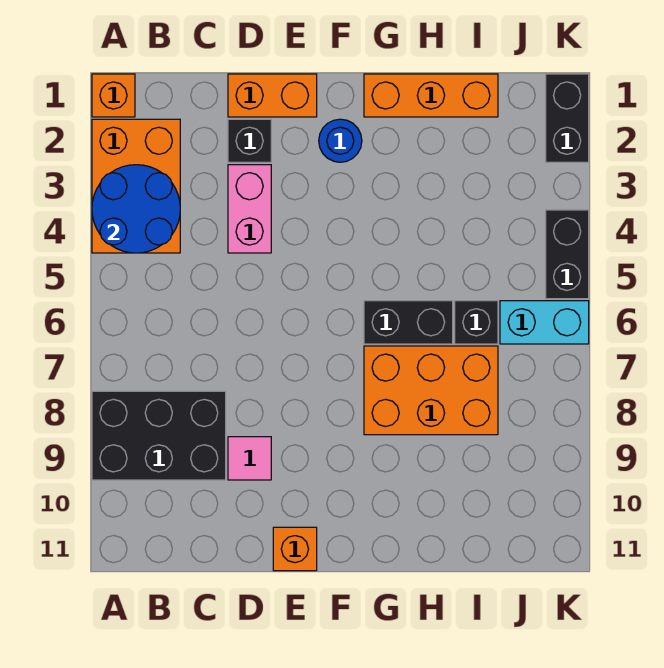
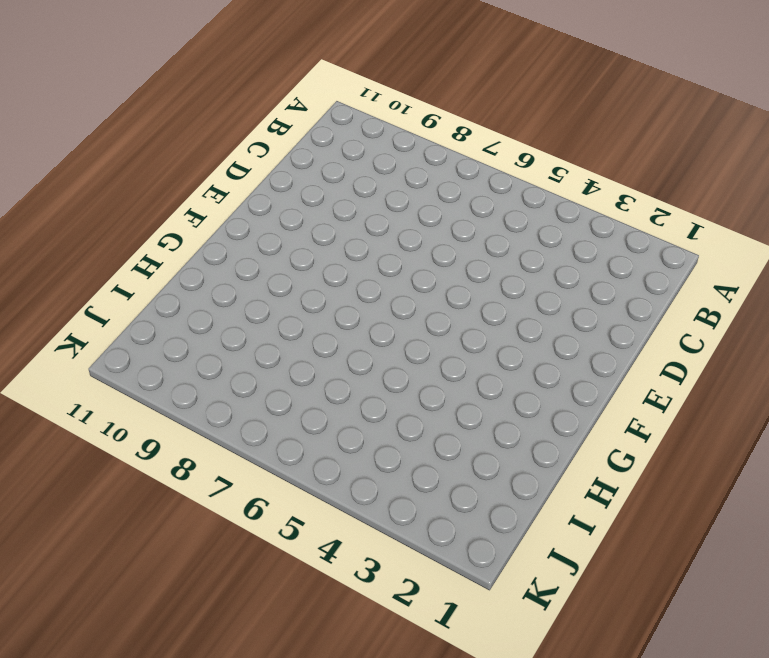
none -> orange brick A1 level 1
none -> orange brick A2:B4 level 1
none -> black brick A8:C9 level 1

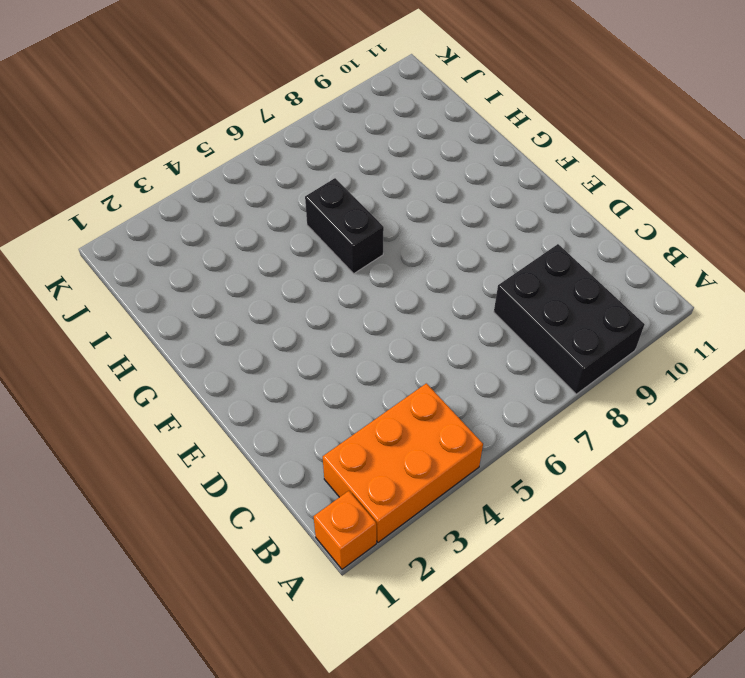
none -> orange brick D1:E1 level 1
none -> black brick D2 level 1
none -> pink brick D3:D4 level 1

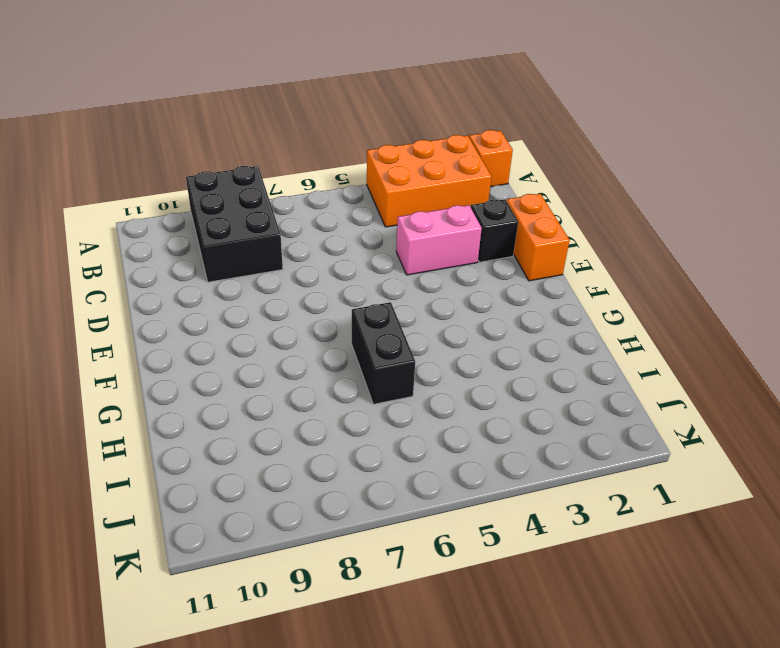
none -> pink tile D9 level 1
none -> orange brick E11 level 1
none -> blue round brick F2 level 1

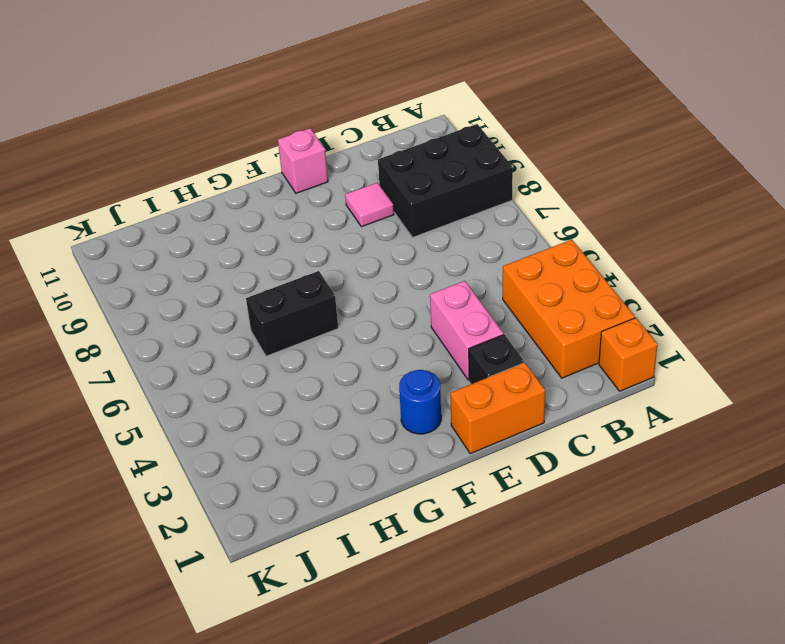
pink brick E11 level 1 -> orange brick E11 level 1
none -> orange brick G1:I1 level 1
none -> orange brick G7:I8 level 1
none -> black brick I6 level 1

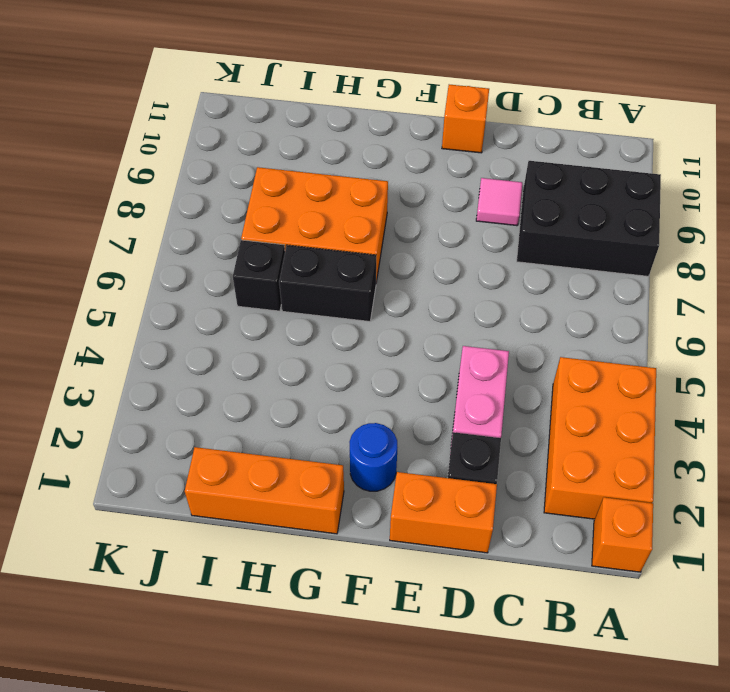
none -> cyan brick J6:K6 level 1
none -> black brick K1:K2 level 1
none -> black brick K4:K5 level 1

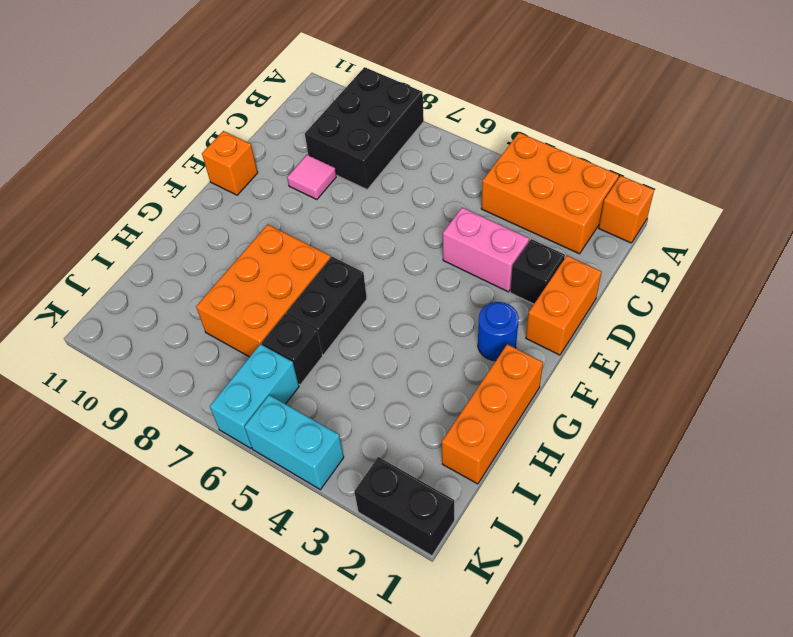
cyan brick K4:K5 level 1 -> black brick K4:K5 level 1
none -> blue round brick A3:B4 level 2

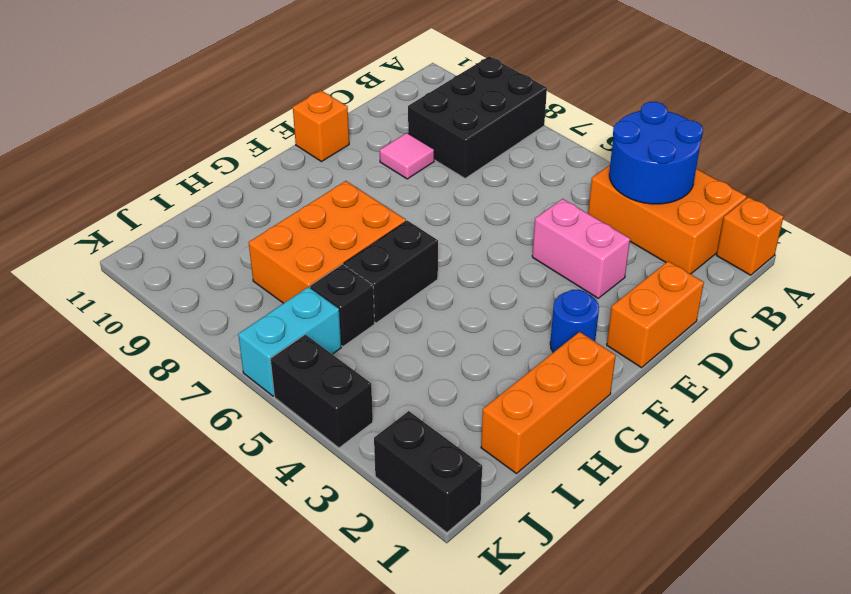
none -> black brick D2 level 1

